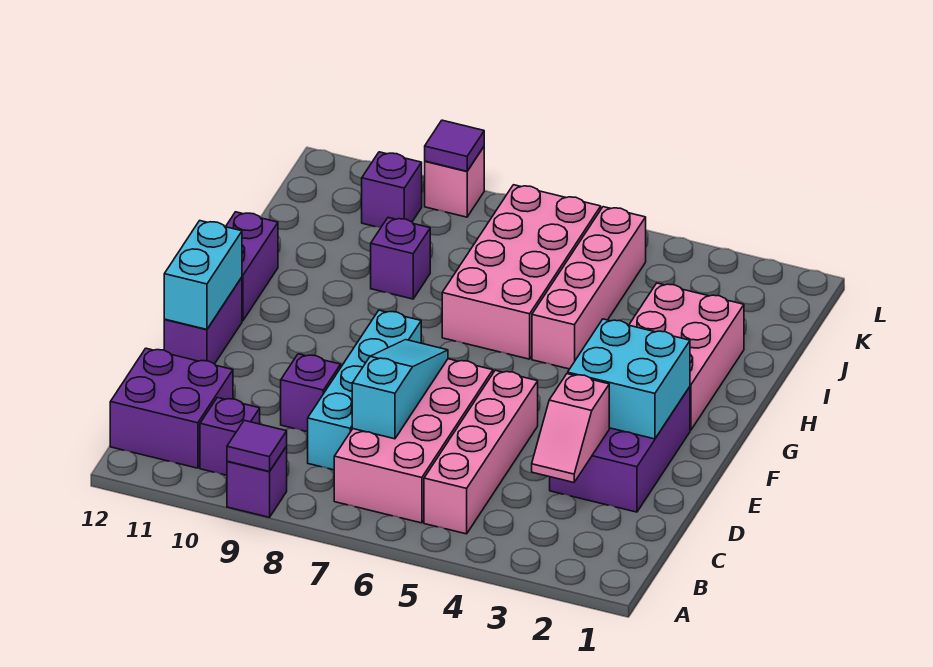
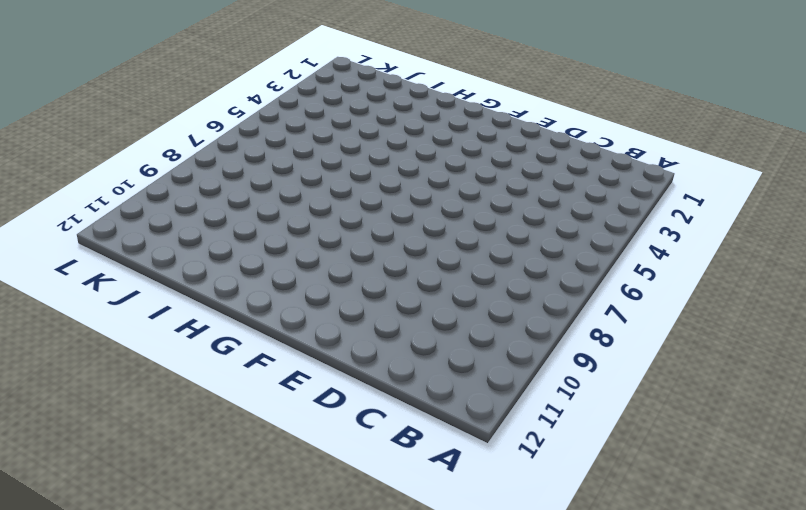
none -> purple brick A9 level 1
none -> pink brick B5:E5 level 1
none -> pink brick B6:E7 level 1

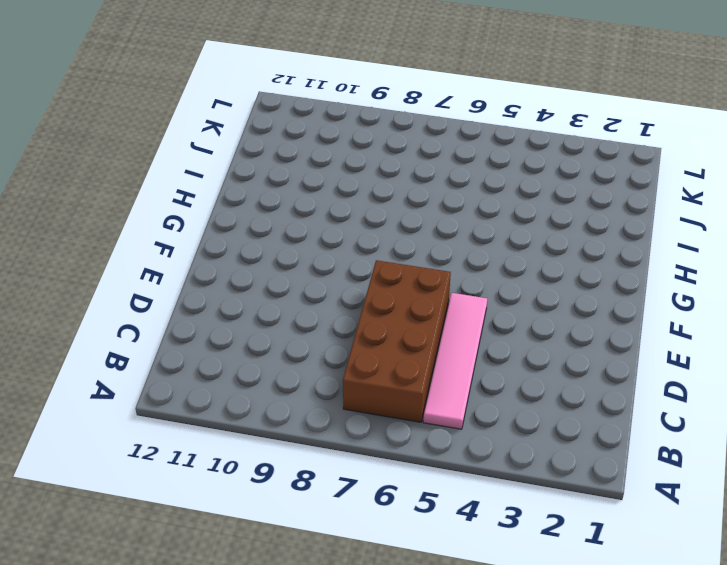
pink tile B5:E5 level 1 -> pink brick B5:E5 level 1
brown brick B6:E7 level 1 -> pink brick B6:E7 level 1
none -> purple brick A9 level 1
none -> purple brick B10 level 1
none -> purple brick B11:C12 level 1

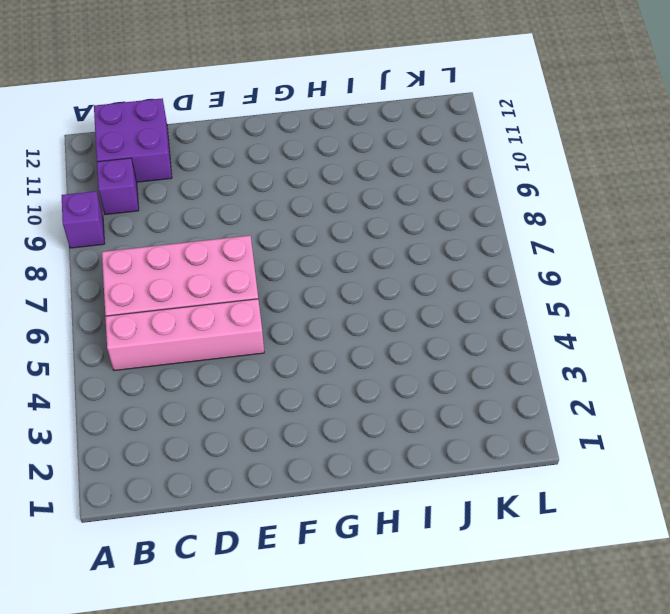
none -> cyan brick C8:F8 level 1
none -> purple brick D2:F3 level 1
none -> purple brick D9 level 1

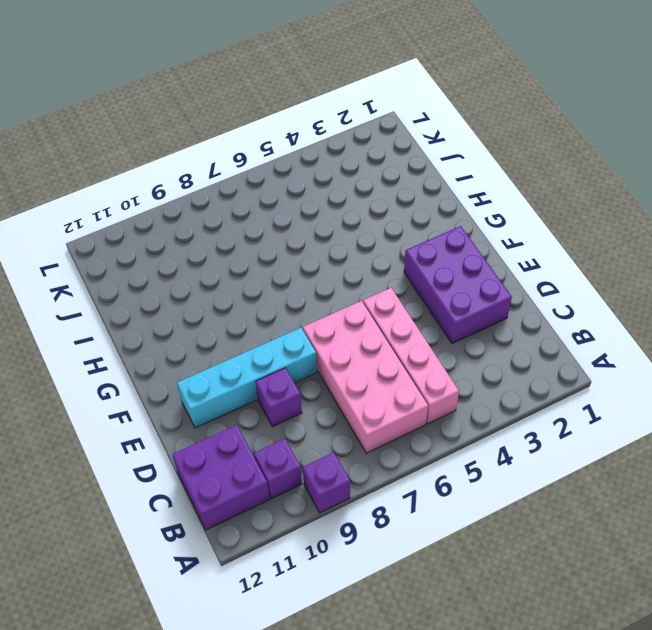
cyan brick E8:E11 level 1 -> cyan brick C8:F8 level 1
none -> purple brick E12:F12 level 1
none -> pink brick G2:I3 level 1
none -> purple brick G12:H12 level 1

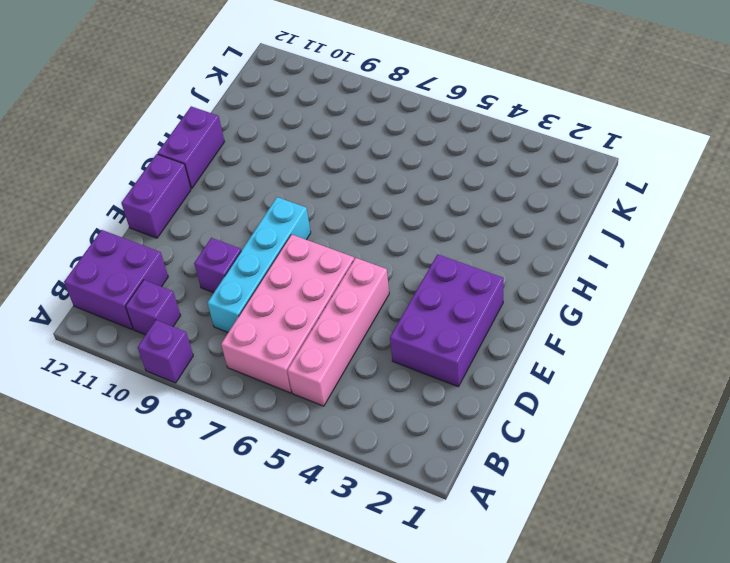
none -> pink brick G2:I3 level 1
none -> pink brick H5:K5 level 1
none -> pink brick H6:K7 level 1

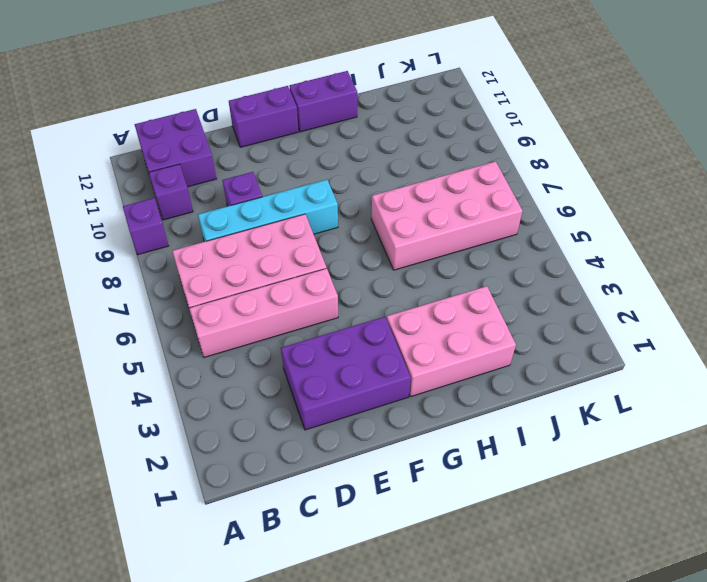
none -> pink brick H5:K5 level 1
none -> purple brick I9 level 1
none -> purple brick K10 level 1

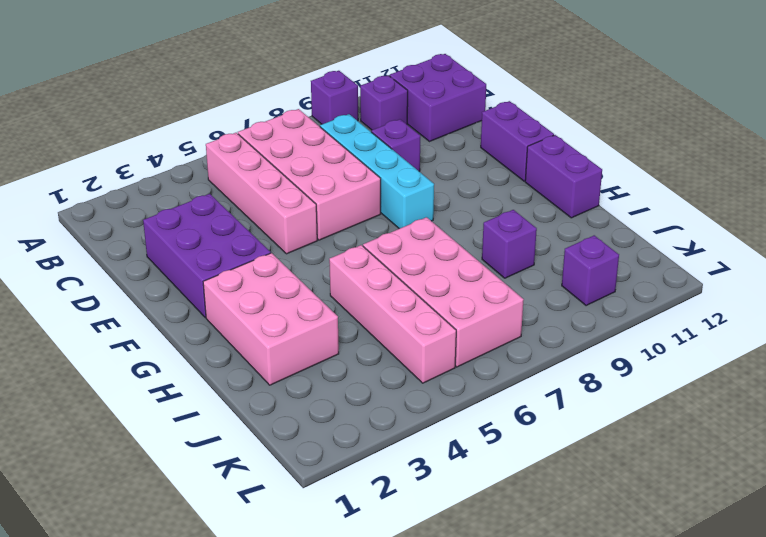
none -> pink brick L9 level 1
none -> purple tile A9 level 2
none -> pink slope C3:D3 level 2 top D

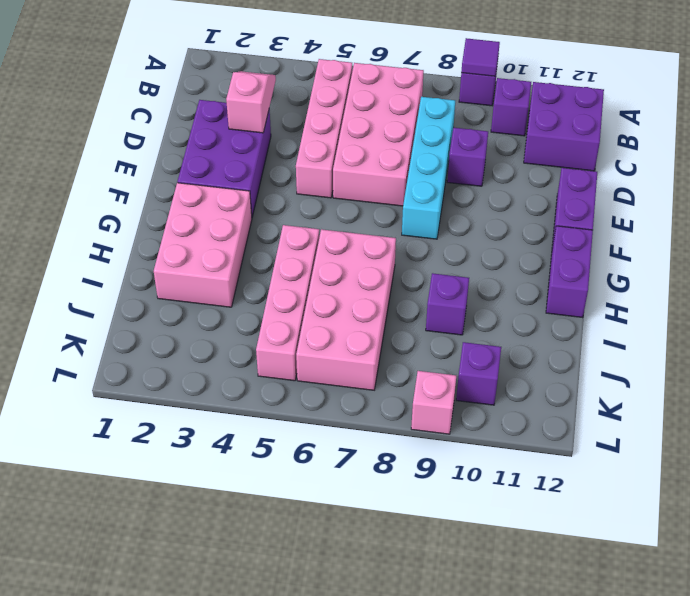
none -> cyan slope C7:E7 level 2 top C
none -> cyan brick E2:F3 level 2
none -> cyan brick E12:F12 level 2

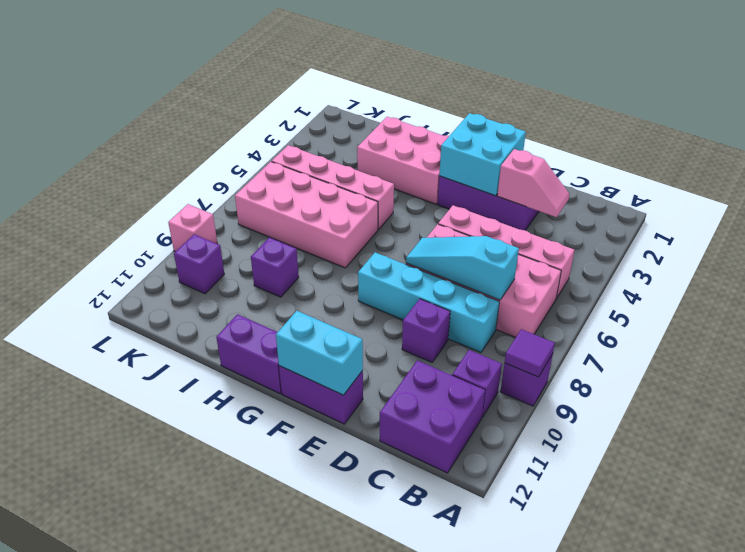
none -> purple tile L9 level 2

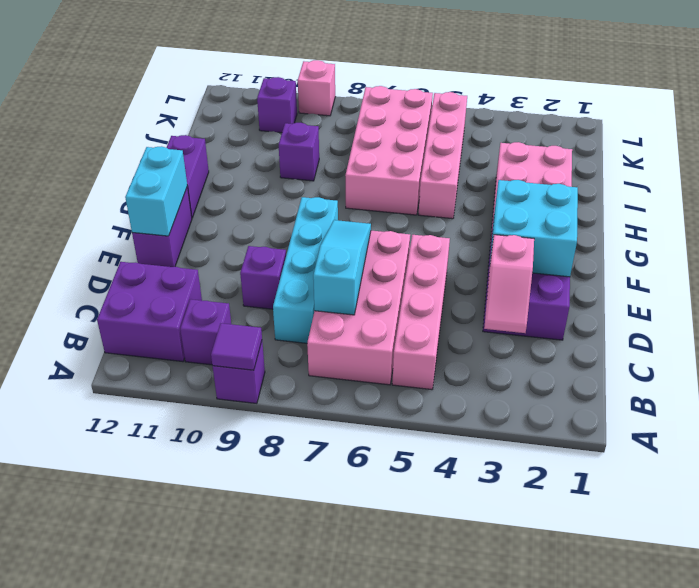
none -> purple tile L9 level 2

